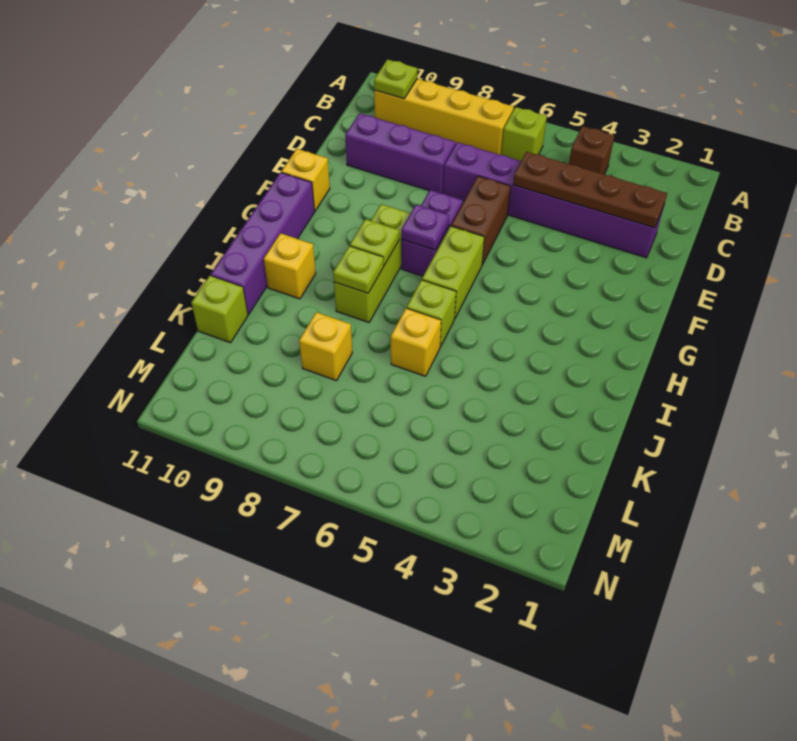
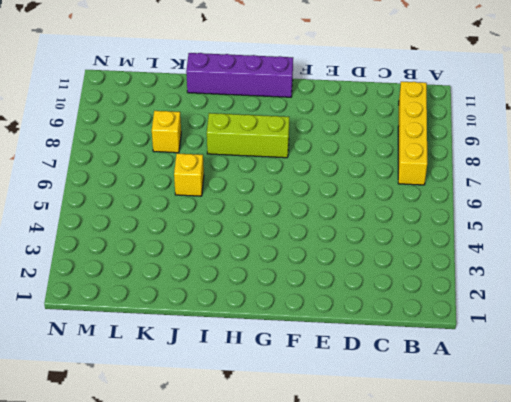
none -> brown brick B4 level 1
none -> lime brick B6 level 1
none -> purple brick D2:D7 level 1

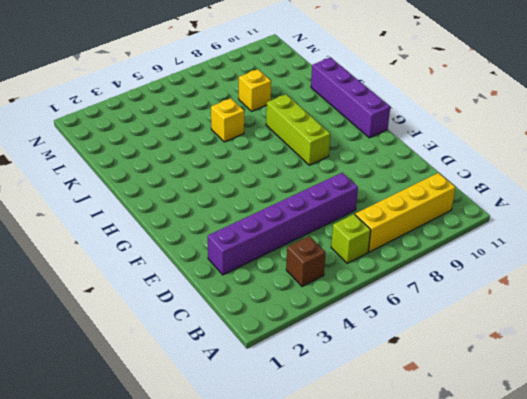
none -> purple brick D8:D10 level 1
none -> brown brick E6:F6 level 1
none -> purple brick F7:G7 level 1

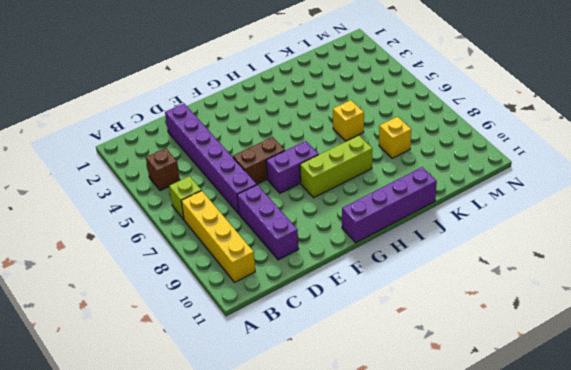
none -> yellow brick F11 level 1
none -> lime brick G6:H6 level 1
none -> lime brick I6 level 1

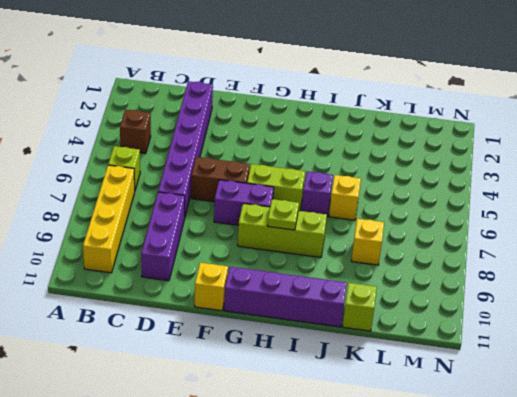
purple brick I6 level 1 -> lime brick I6 level 1
none -> yellow brick I10 level 1
none -> lime plate B10 level 2
none -> brown plate D2:D5 level 2

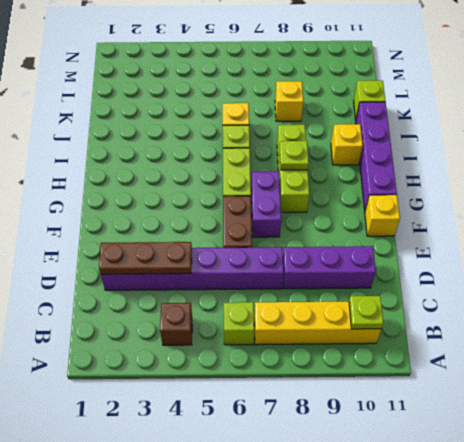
brown plate D2:D4 level 2 -> brown plate D2:D5 level 2
none -> purple plate G7 level 2
none -> lime plate I8 level 2

